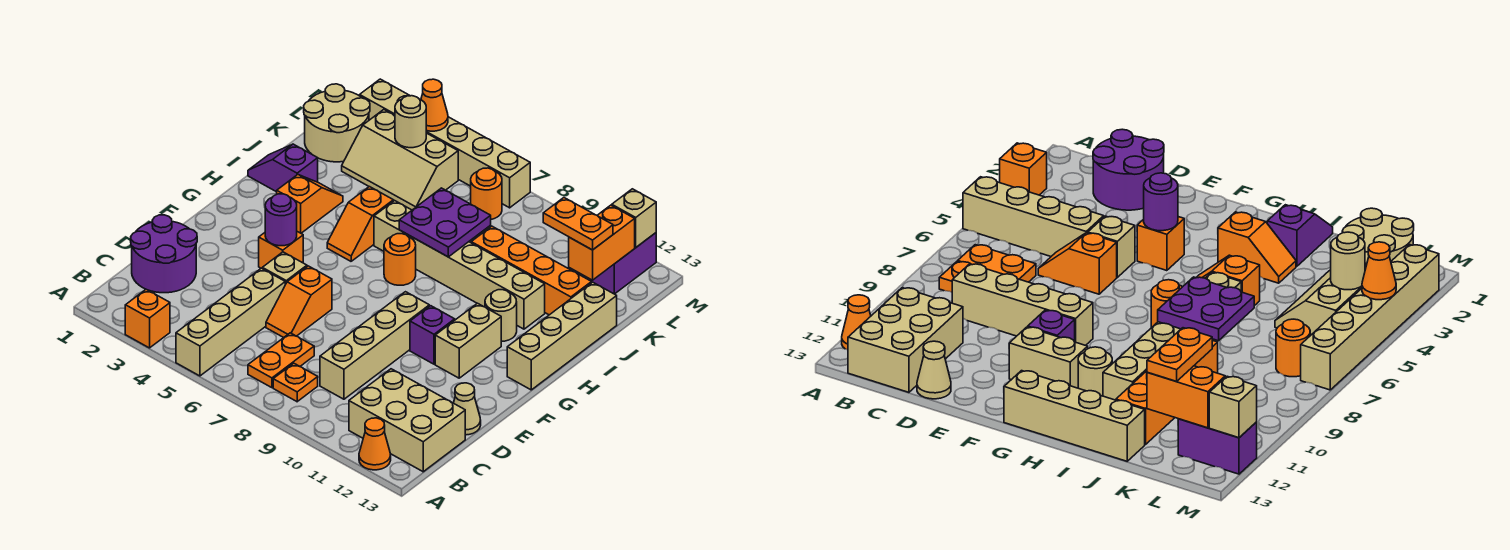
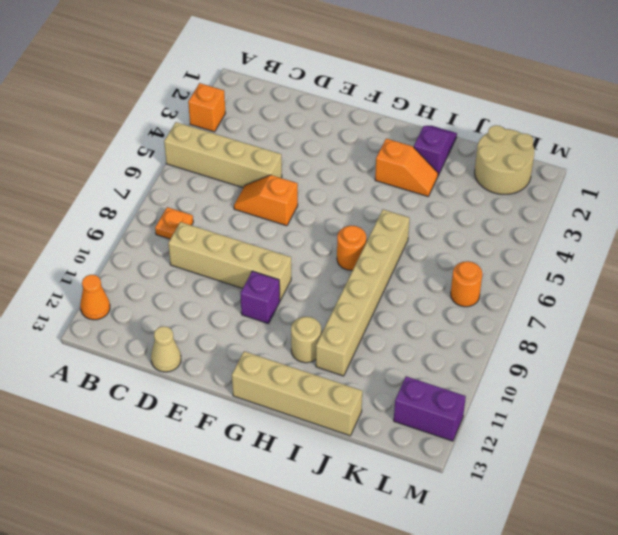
none -> orange plate B7:C7 level 1
none -> tan brick B11:C13 level 1
none -> purple round brick C1:D2 level 1
none -> tan brick E5 level 1

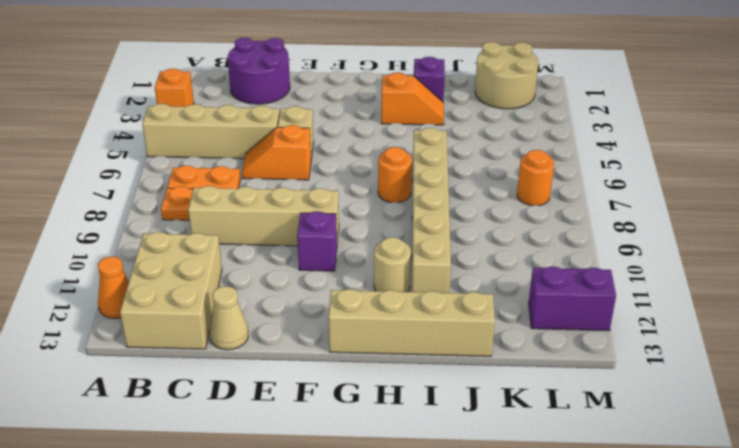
none -> orange brick F4 level 1
none -> tan brick F11:G11 level 1
none -> orange slope H5:I5 level 1 top I
none -> orange brick J9:J12 level 1

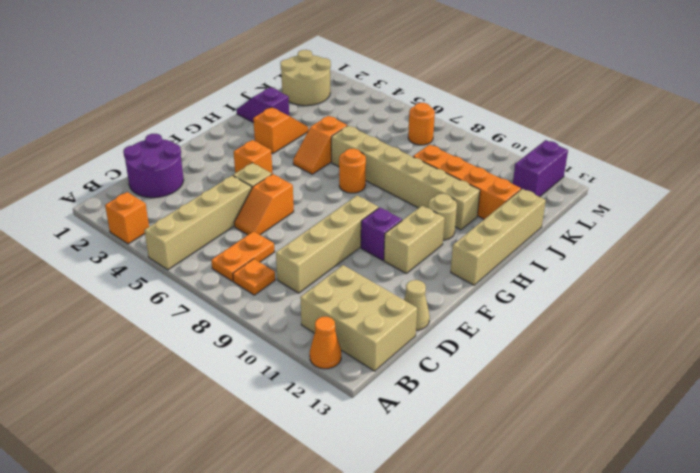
none -> tan slope K3:L5 level 1 top L
none -> tan brick M2:M7 level 1
none -> purple round brick F4 level 2
none -> purple plate I7:J8 level 2

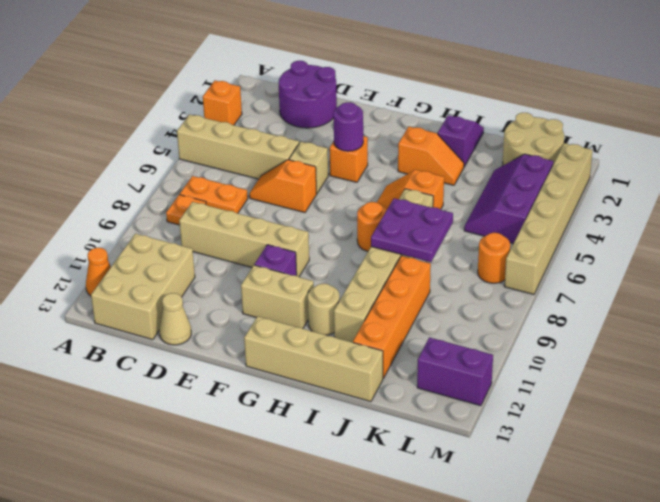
purple slope K3:L5 level 1 top L -> tan slope K3:L5 level 1 top L
none -> orange brick K12:L12 level 2
none -> tan round brick L4 level 2
none -> orange cone M4 level 2
none -> tan brick M12 level 2

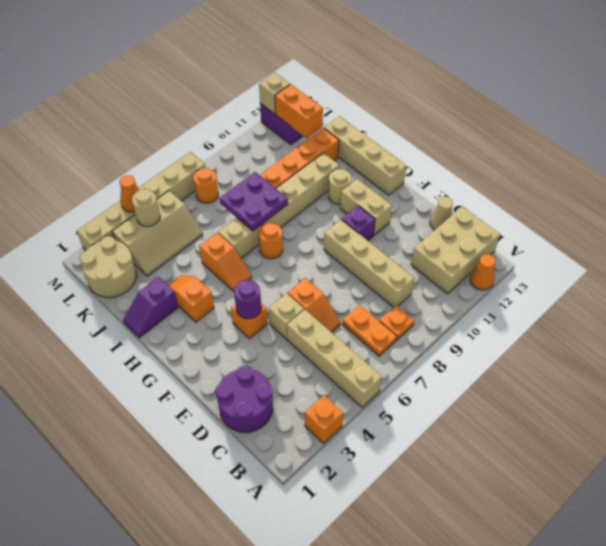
none -> orange plate K11:K12 level 3

